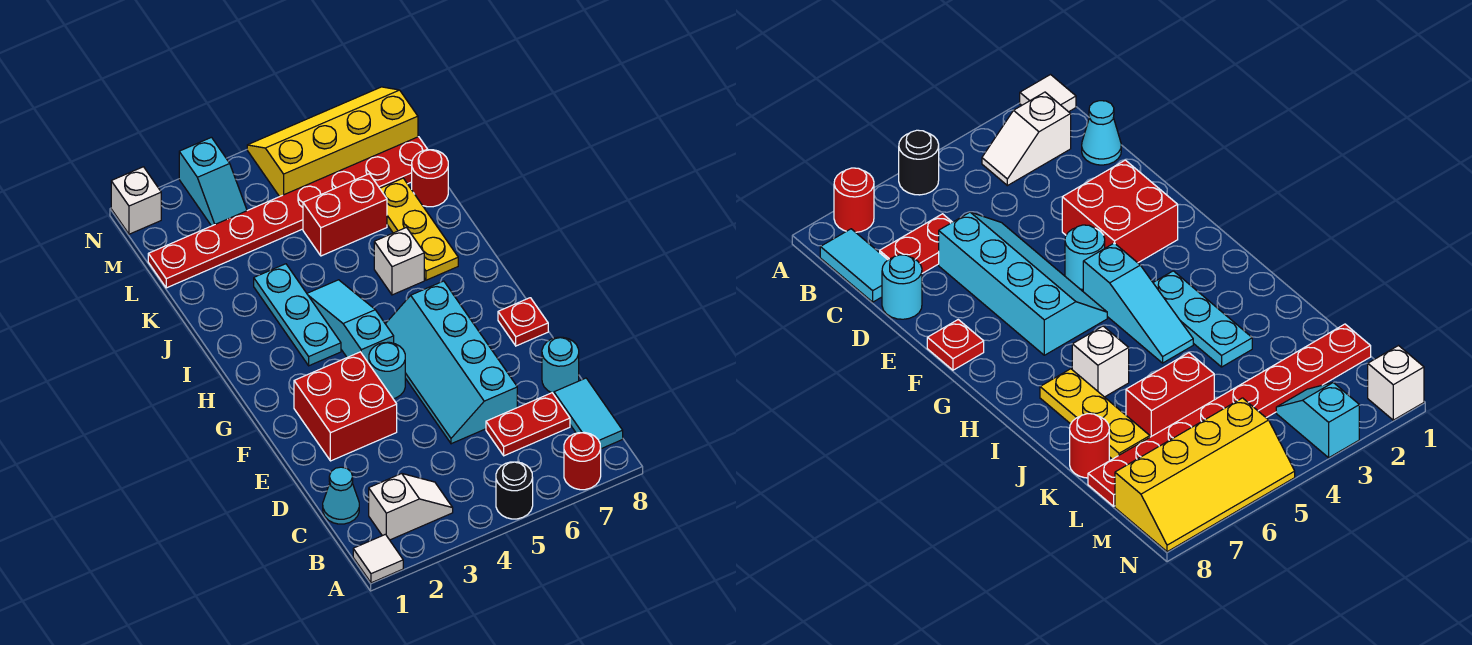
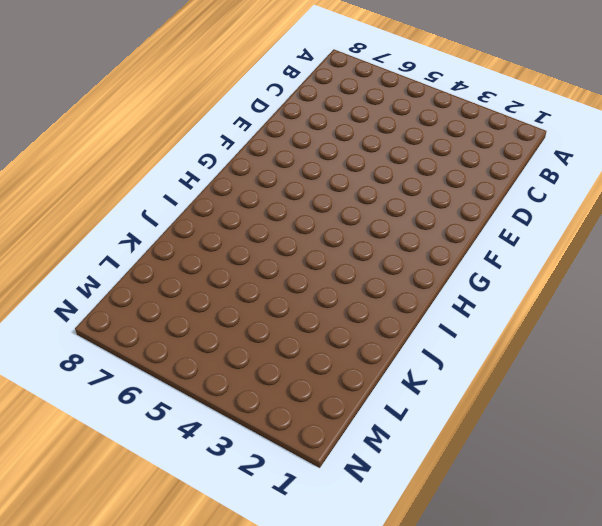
none -> white tile A1 level 1
none -> black round brick A5 level 1
none -> red round brick A7 level 1

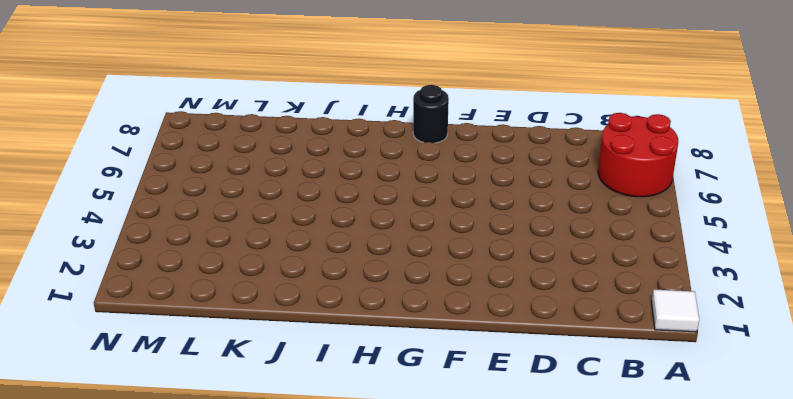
red round brick A6:B7 level 1 -> red round brick A7 level 1
black round brick G8 level 1 -> black round brick A5 level 1
none -> white slope B2:B3 level 1 top 2
none -> cyan tile B8:C8 level 1
none -> cyan cone C1 level 1

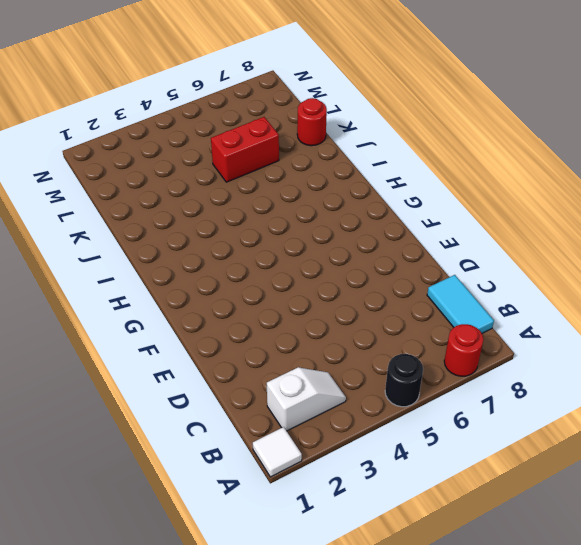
none -> cyan cone C1 level 1
none -> red plate C6:C7 level 1
none -> cyan slope D5:G6 level 1 top 6

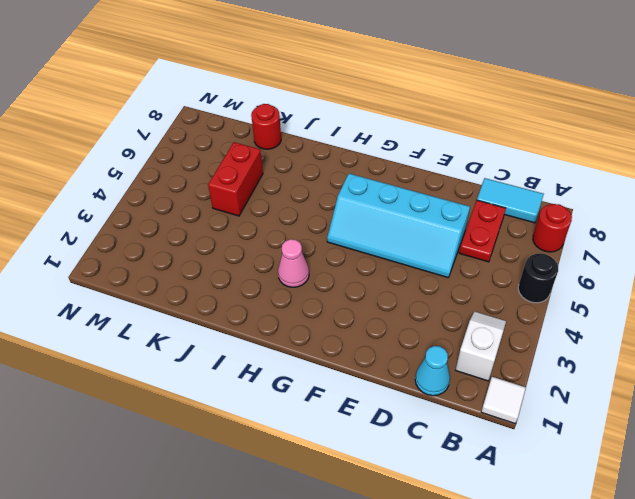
pink cone H3 level 1 -> cyan plate H3:J3 level 1
none -> cyan round brick D8 level 1
none -> red brick E2:F3 level 1
none -> cyan round brick F4 level 1

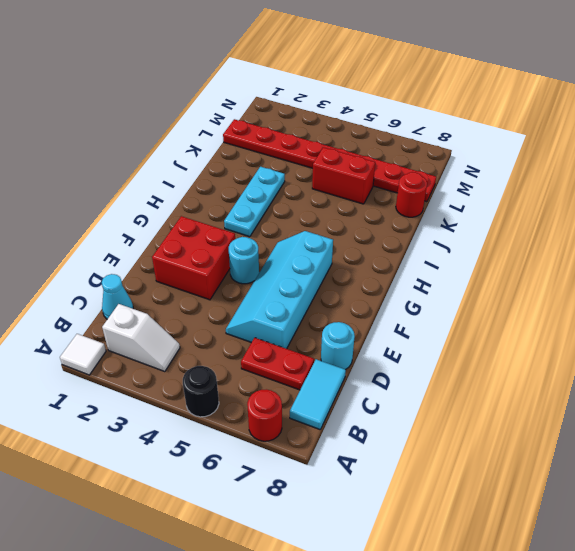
none -> red plate F8 level 1
none -> cyan slope G4:I4 level 1 top G
none -> white brick I6 level 1

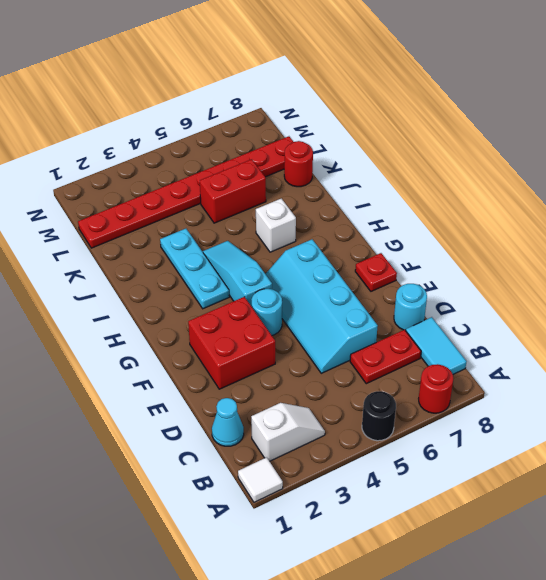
none -> yellow plate I7:K7 level 1
none -> cyan slope M3:N3 level 1 top N
none -> yellow slope M5:N8 level 1 top M

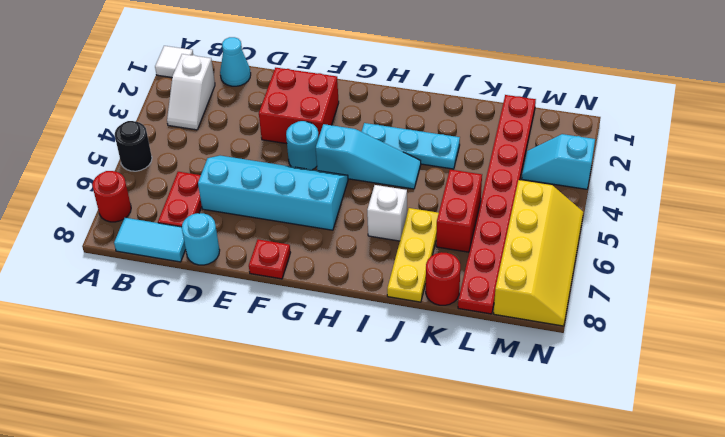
yellow plate J6:J8 level 1 -> yellow plate I7:K7 level 1
none -> white brick N1 level 1

